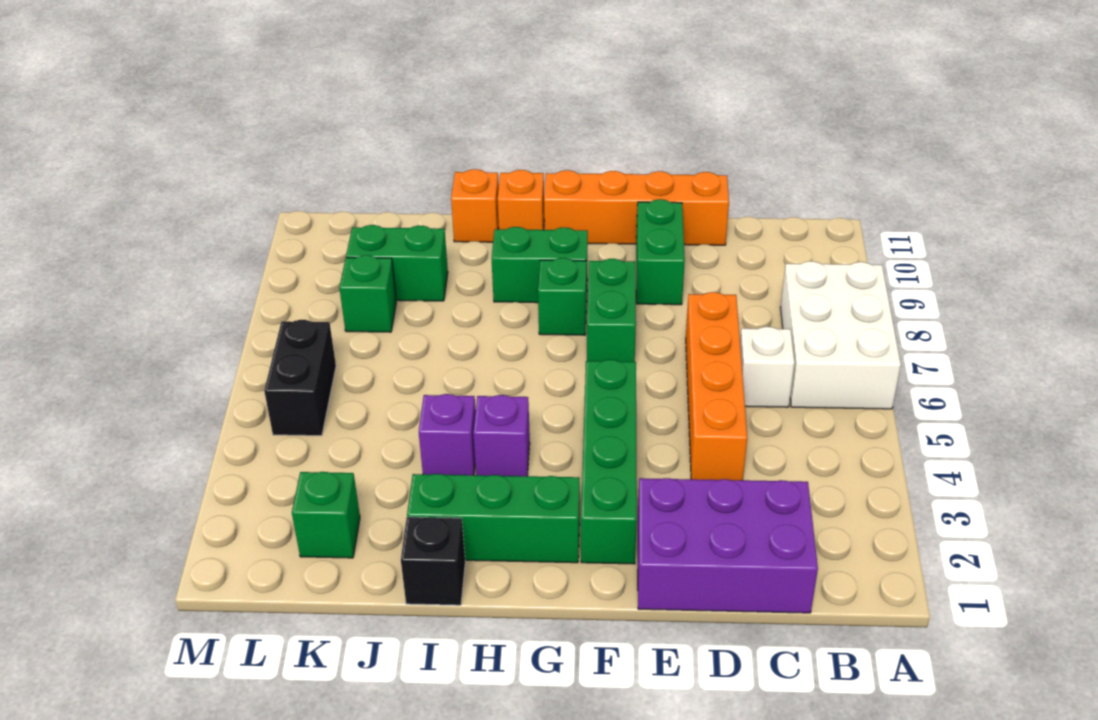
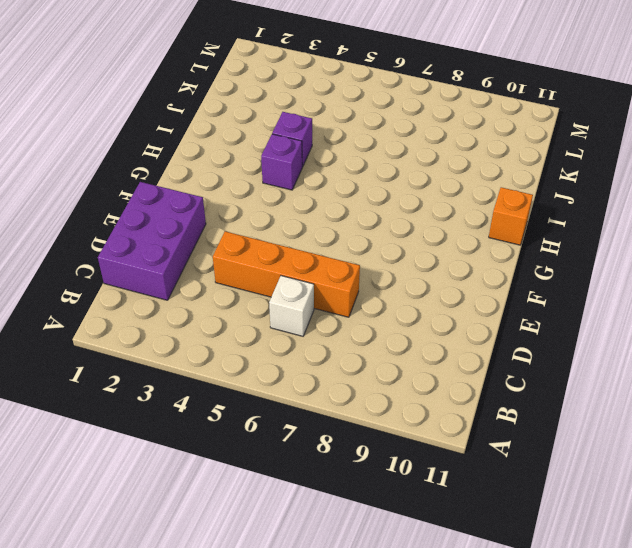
none -> white brick A6:B8 level 1
none -> orange brick D11:G11 level 1
none -> green brick E9:E10 level 1

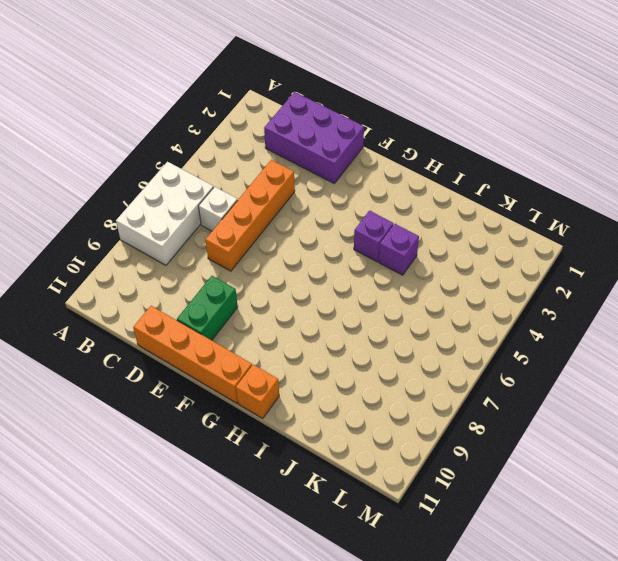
none -> green brick F2:F5 level 1
none -> green brick F7:F8 level 1
none -> green brick G2:I2 level 1

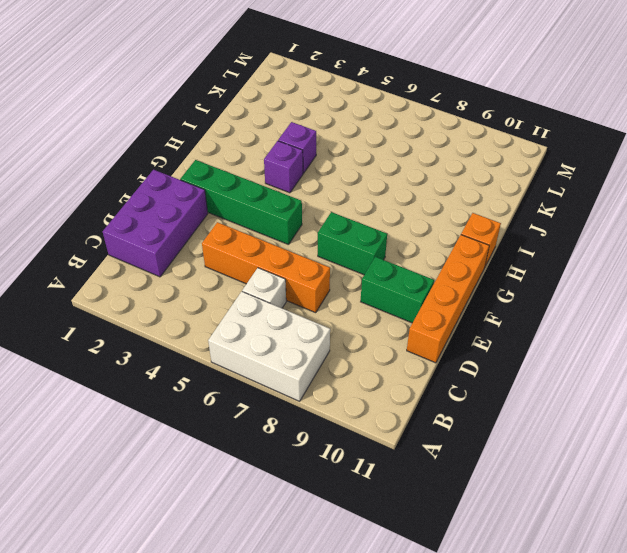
none -> green brick G2:I2 level 1
none -> green brick G8 level 1
none -> green brick G9:H9 level 1

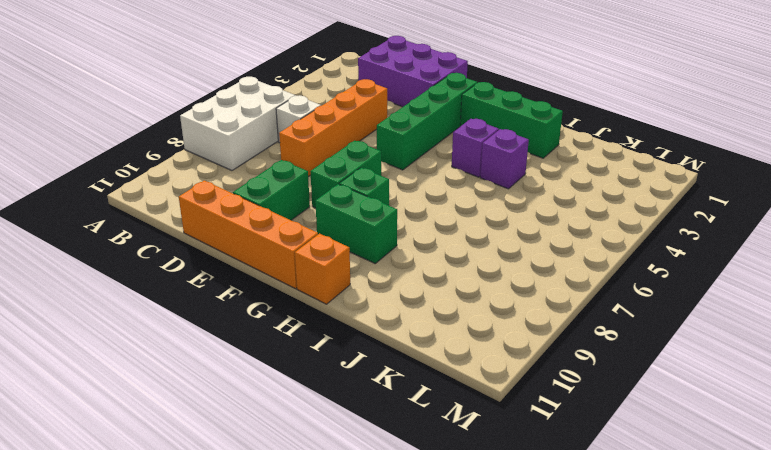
none -> black brick I1 level 1
none -> orange brick I11 level 1
none -> green brick J9:K9 level 1

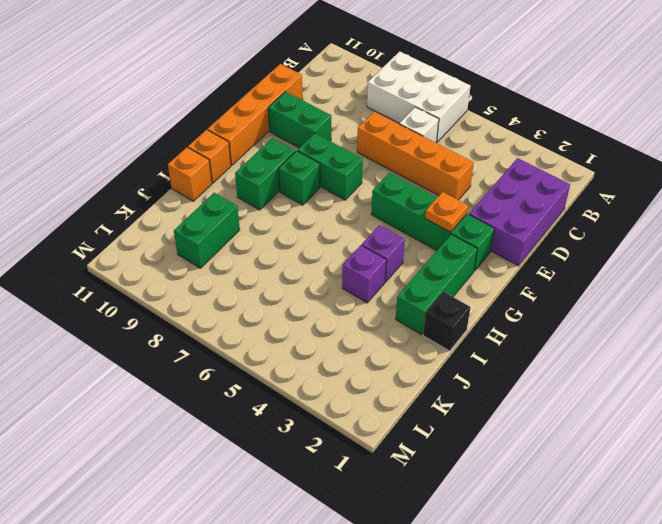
orange plate F3 level 2 -> none
none -> green brick K2 level 1
none -> green brick K8 level 1
none -> black brick L5:L6 level 1

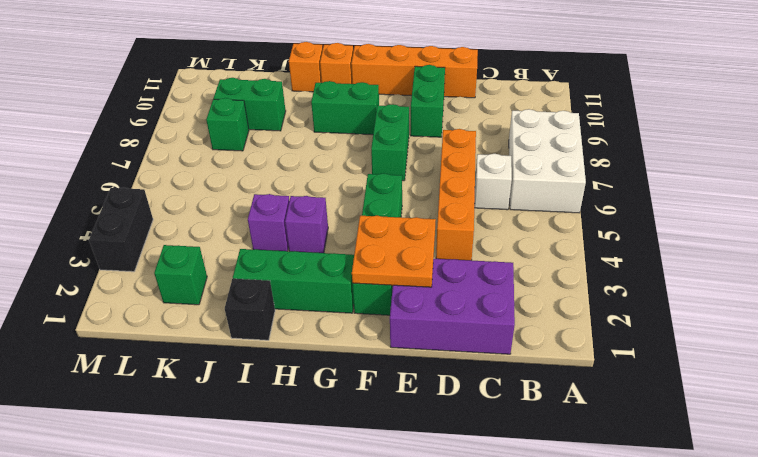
orange plate E2:F3 level 2 -> none
black brick M3:M4 level 1 -> black brick L5:L6 level 1
none -> green brick G8 level 1

